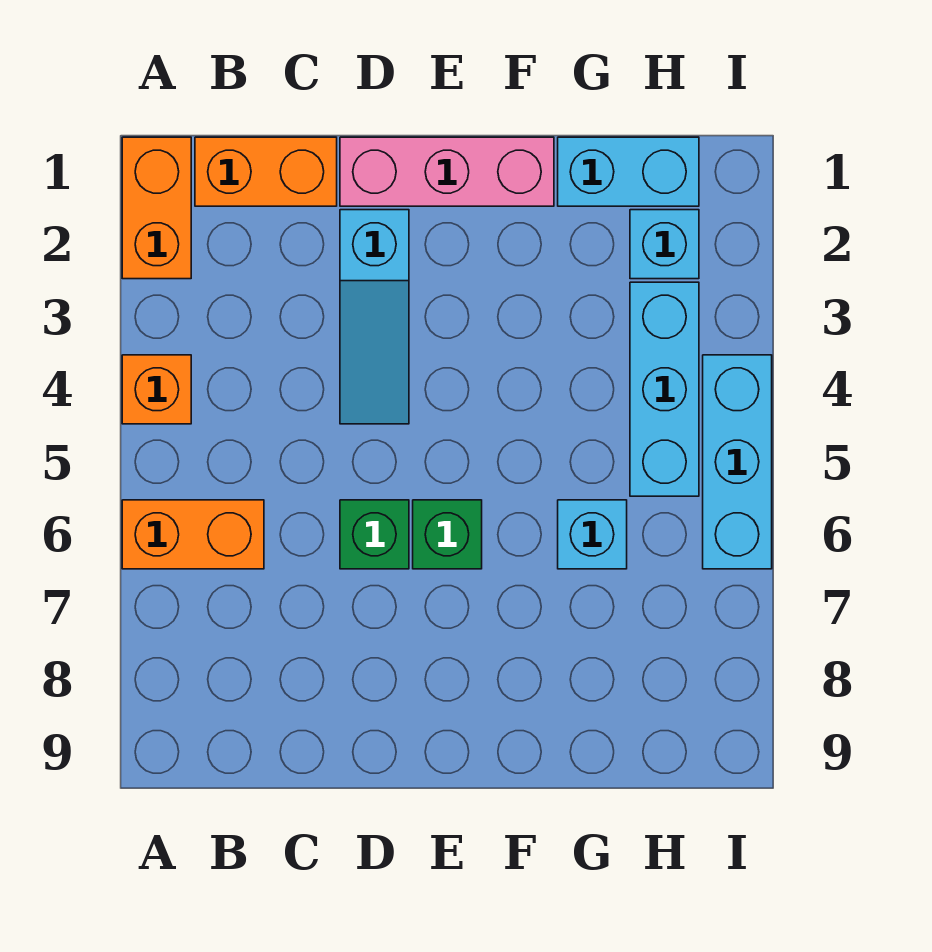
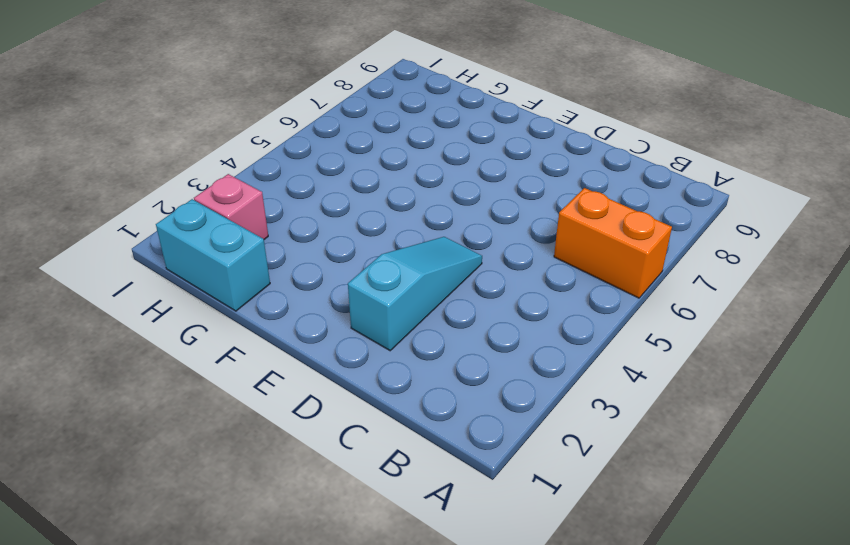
pink brick H2 level 1 -> cyan brick H2 level 1
none -> orange brick A1:A2 level 1
none -> orange brick A4 level 1
none -> orange brick B1:C1 level 1

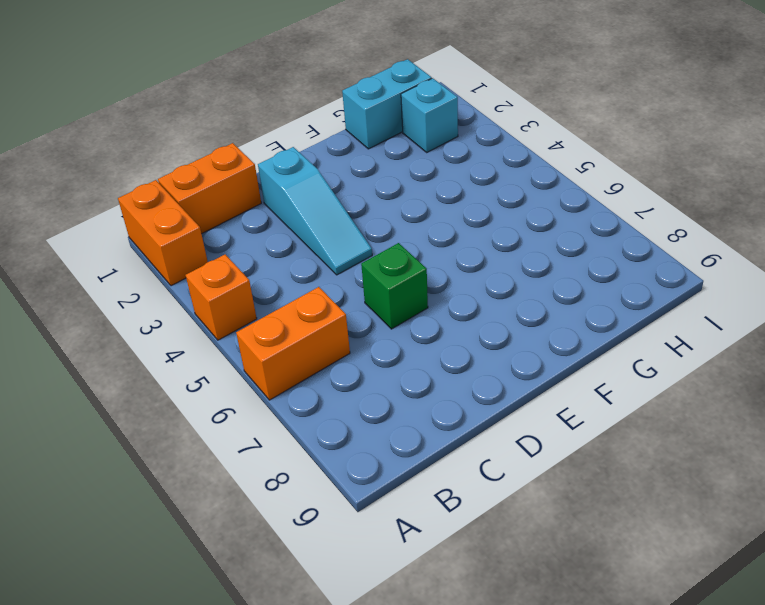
none -> pink brick D1:F1 level 1
none -> green brick E6 level 1
none -> cyan brick G6 level 1

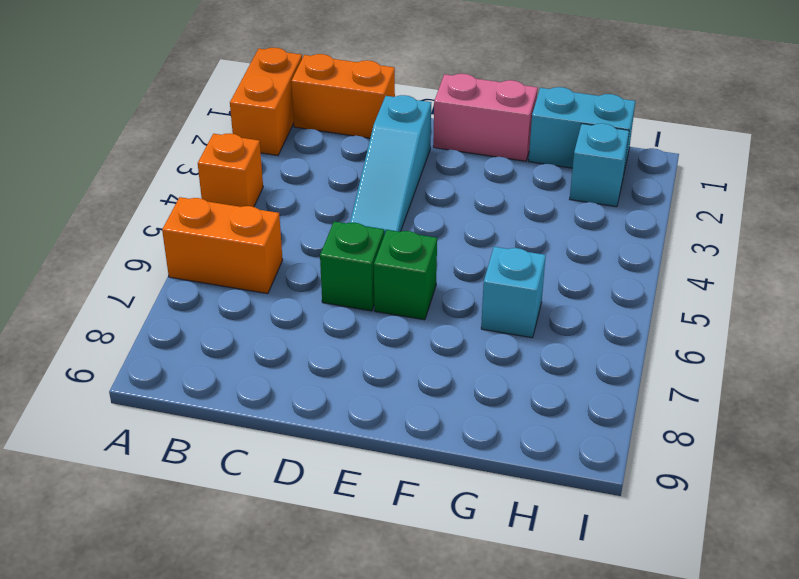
pink brick E1:F1 level 1 -> pink brick D1:F1 level 1
none -> cyan brick H3:H5 level 1
none -> cyan brick I4:I6 level 1

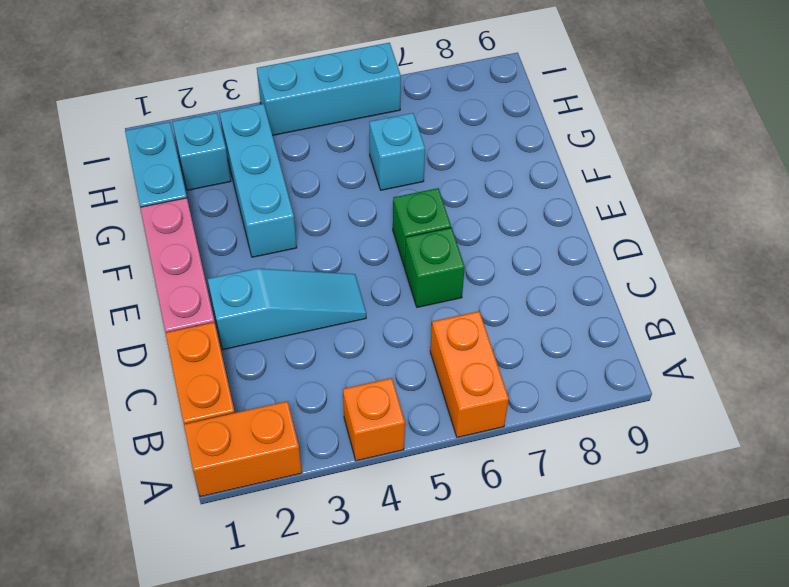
cyan brick F3:H3 level 1 -> cyan brick H3:H5 level 1

